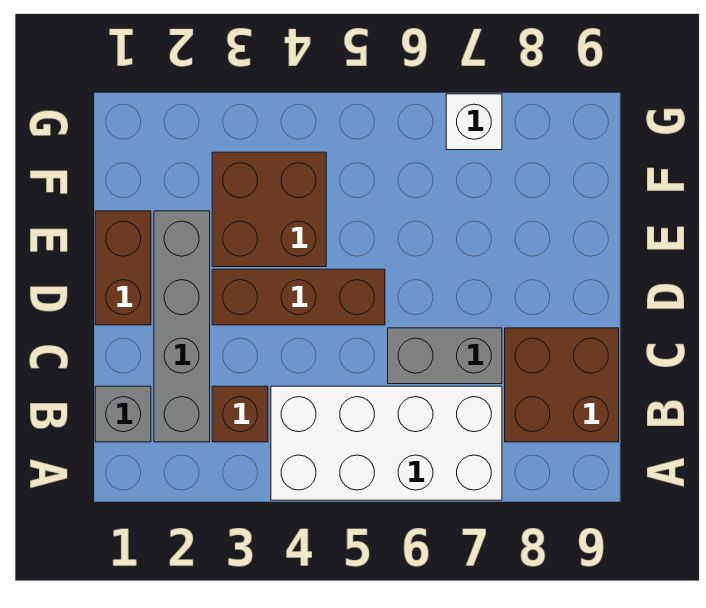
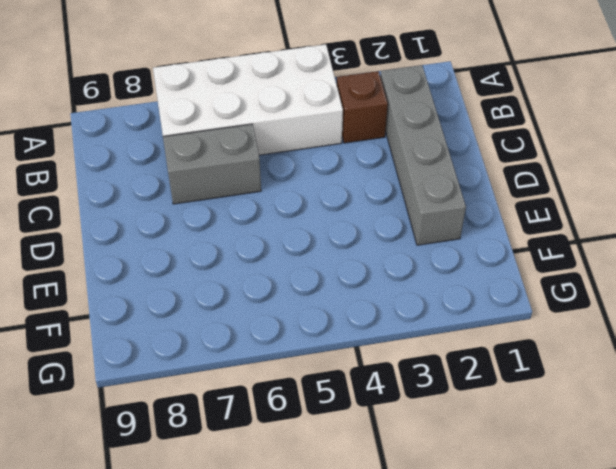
none -> grey brick B1 level 1
none -> brown brick B8:C9 level 1

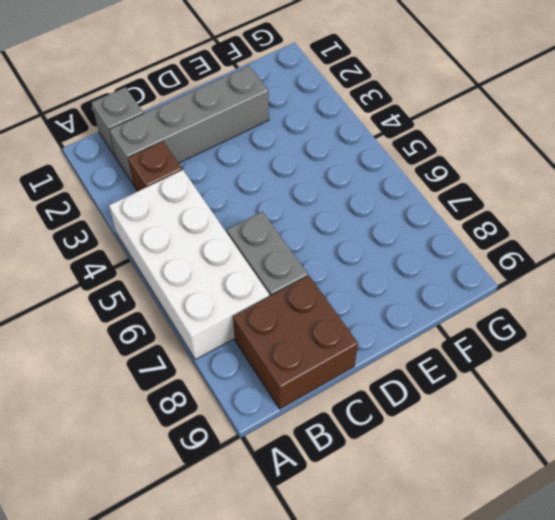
none -> brown brick D1:E1 level 1
none -> brown brick D3:D5 level 1

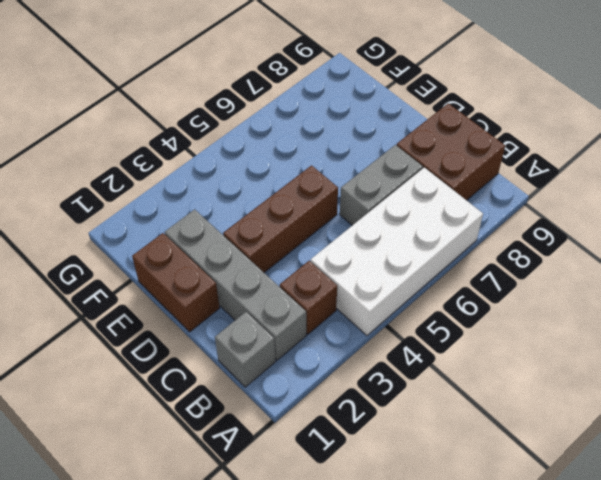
none -> brown brick E3:F4 level 1
none -> white brick G7 level 1

